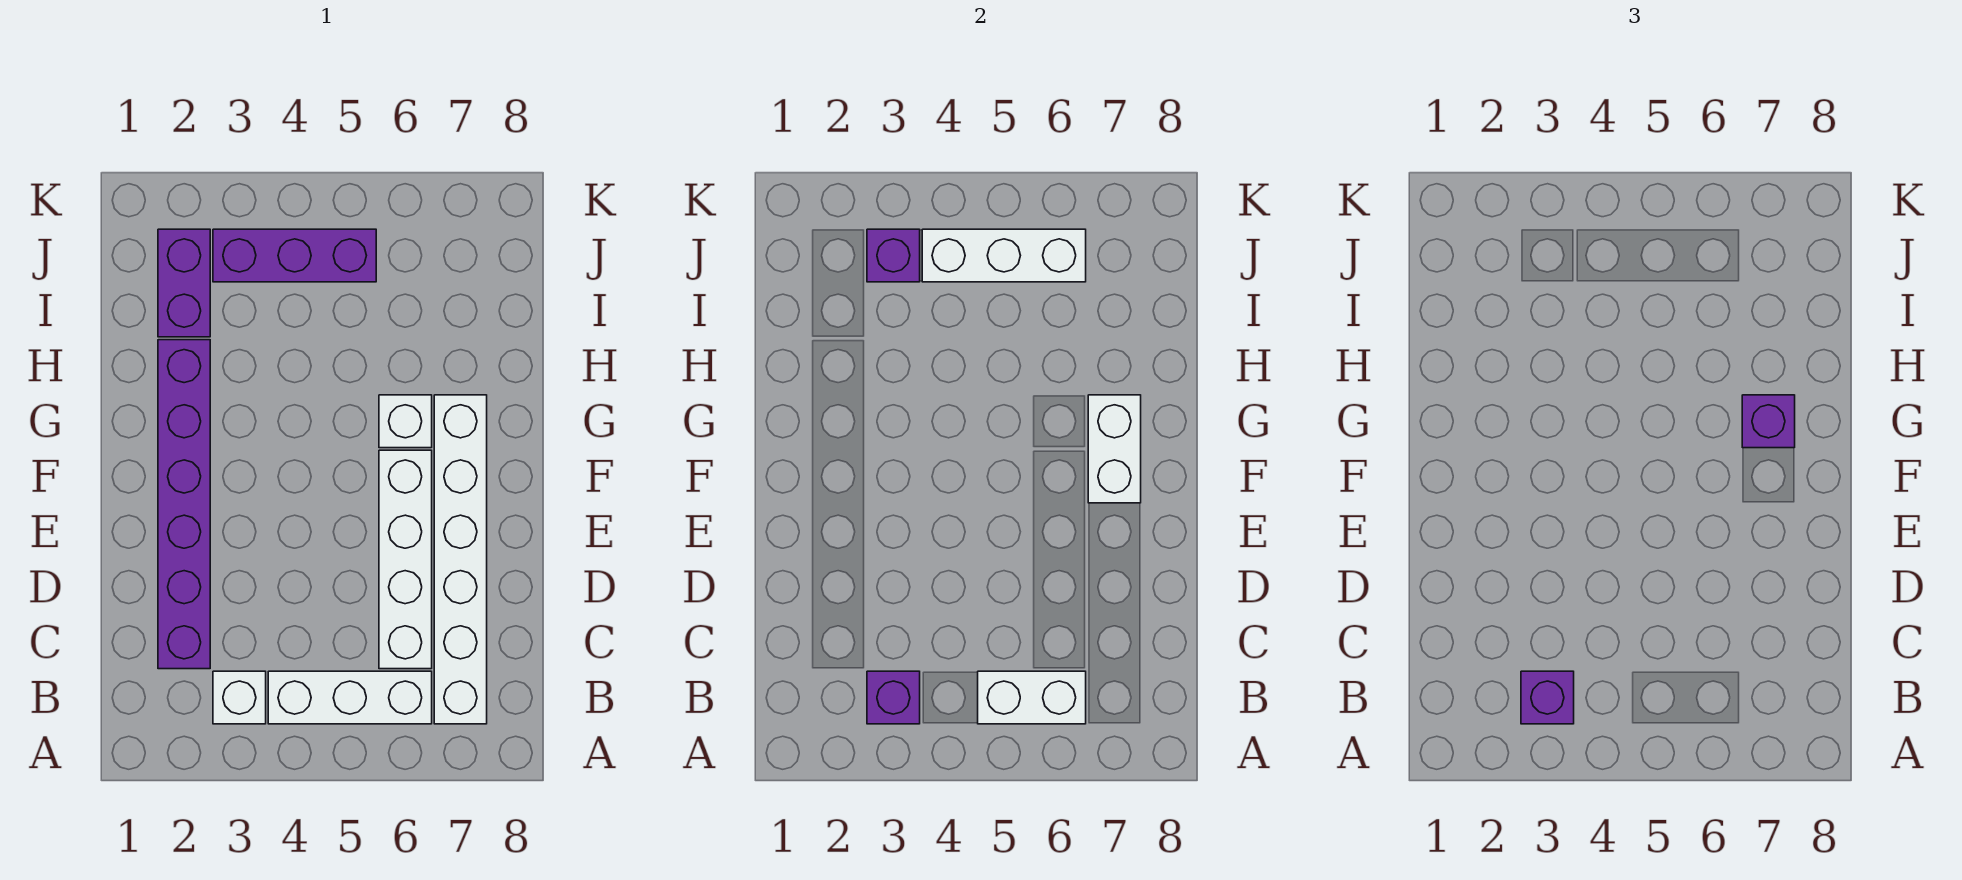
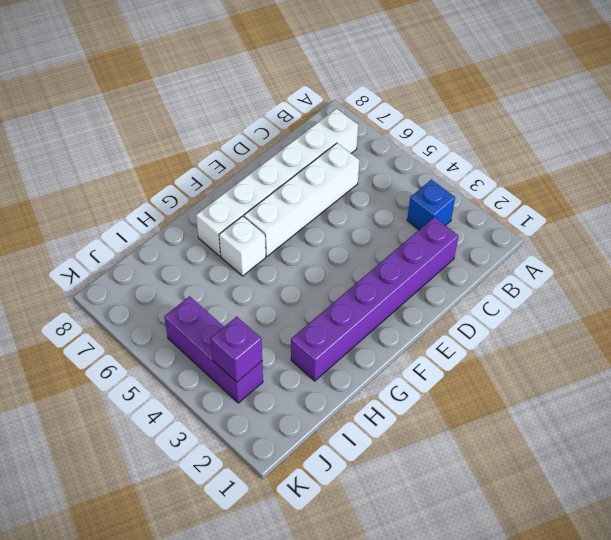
blue brick B3 level 1 -> white brick B3 level 1
none -> white brick B4:B6 level 1
none -> purple brick I2:J2 level 1
none -> purple brick B3 level 2

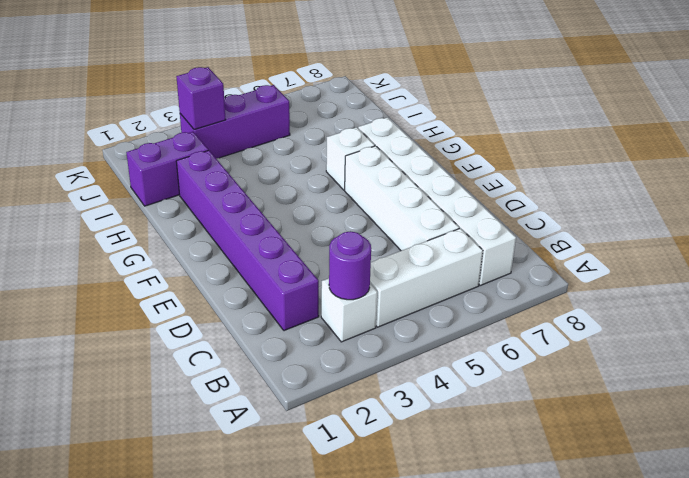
purple round brick B3 level 2 -> purple brick B3 level 2
purple brick I1:I2 level 1 -> purple brick I2:J2 level 1
none -> white brick B5:B6 level 2
none -> white brick F7:G7 level 2
none -> white brick J4:J6 level 2

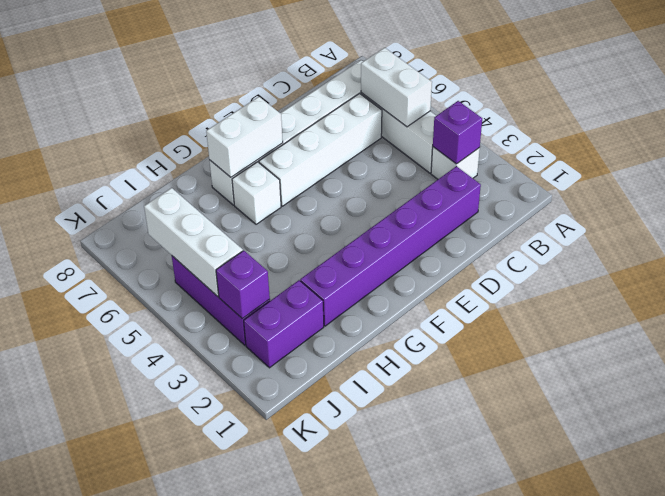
none -> purple brick B3 level 3
none -> purple brick G7 level 3

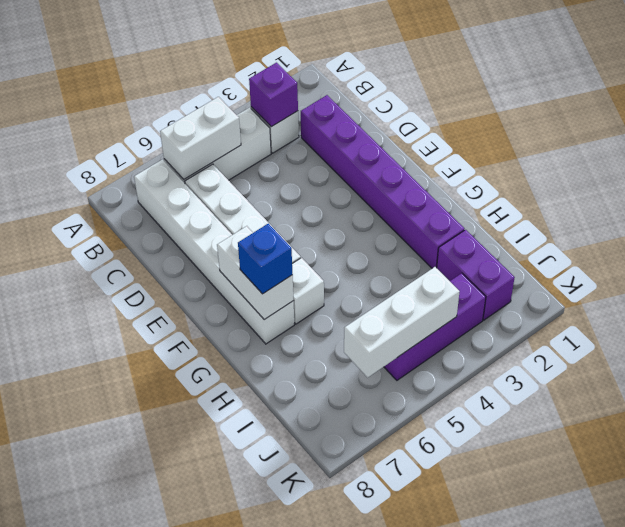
blue brick G7 level 3 -> purple brick G7 level 3
none -> purple brick J3 level 2
none -> purple brick B3 level 3

